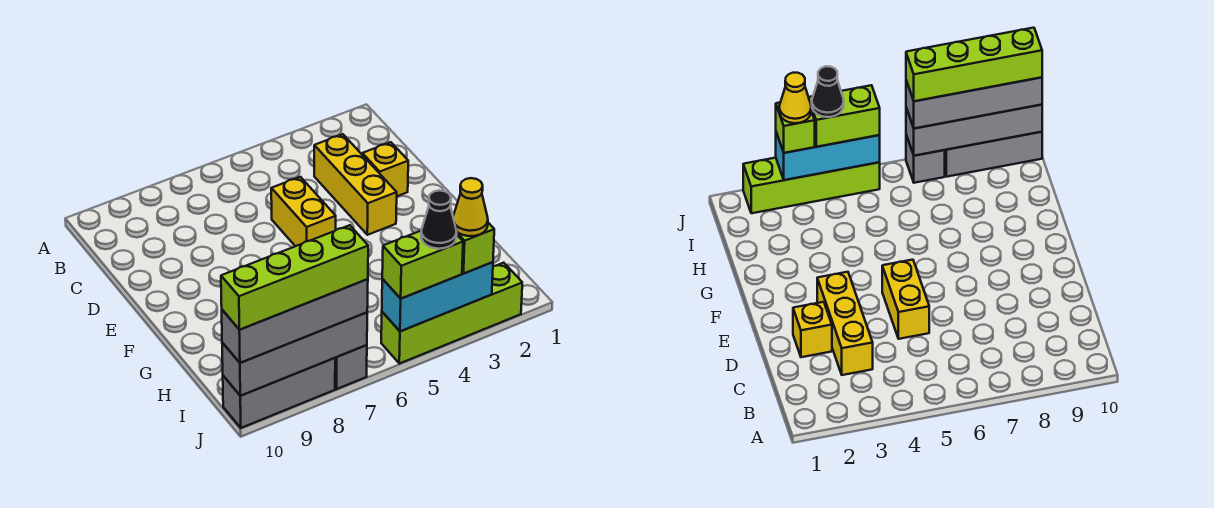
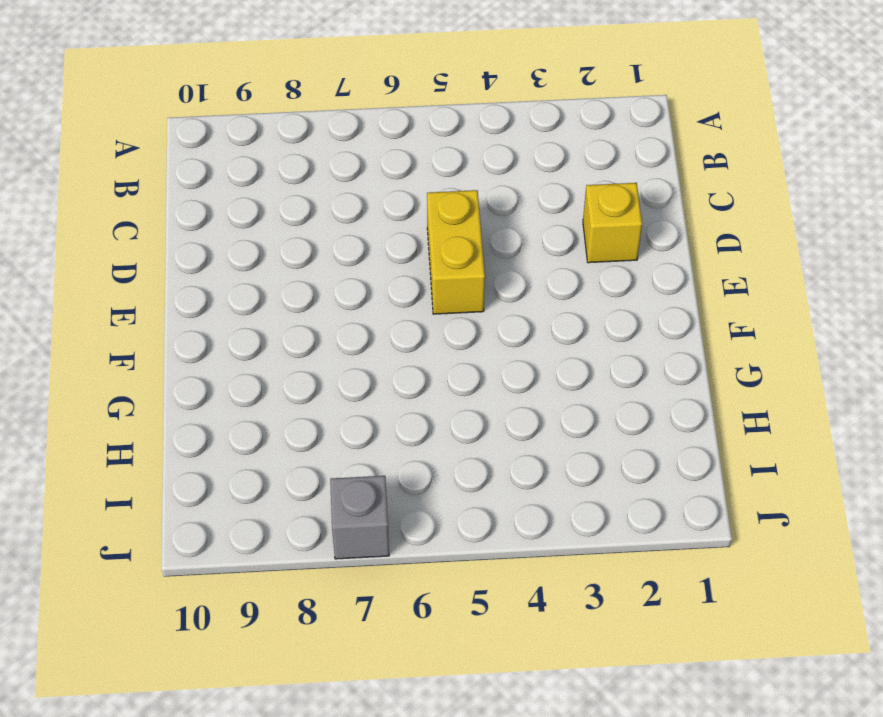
none -> yellow brick C3:E3 level 1
none -> lime brick J2:J5 level 1
none -> grey brick J8:J10 level 1

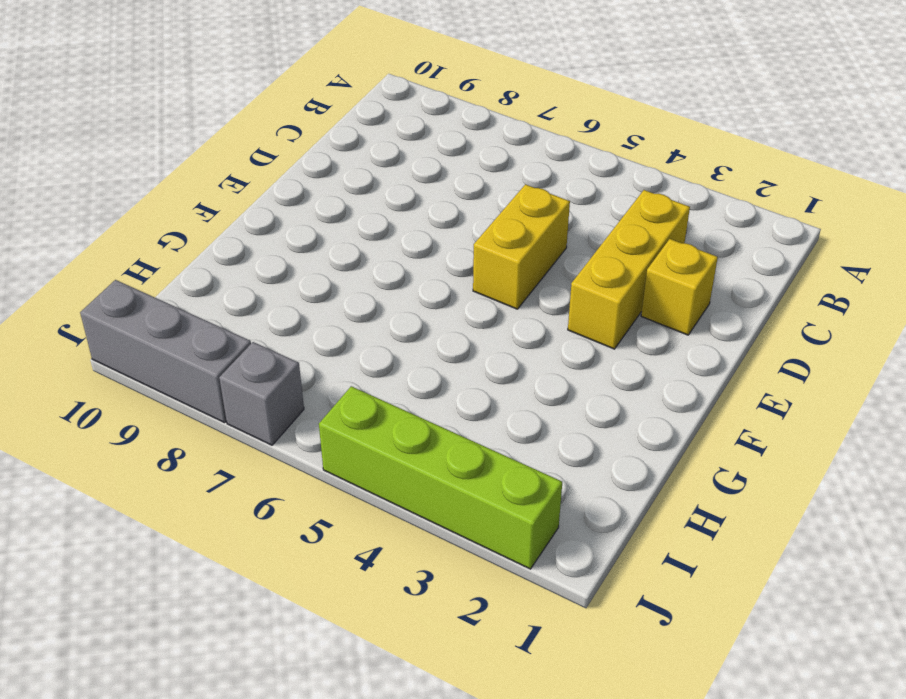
none -> cyan brick J3:J5 level 2
none -> grey brick J7:J10 level 2
none -> lime brick J3 level 3

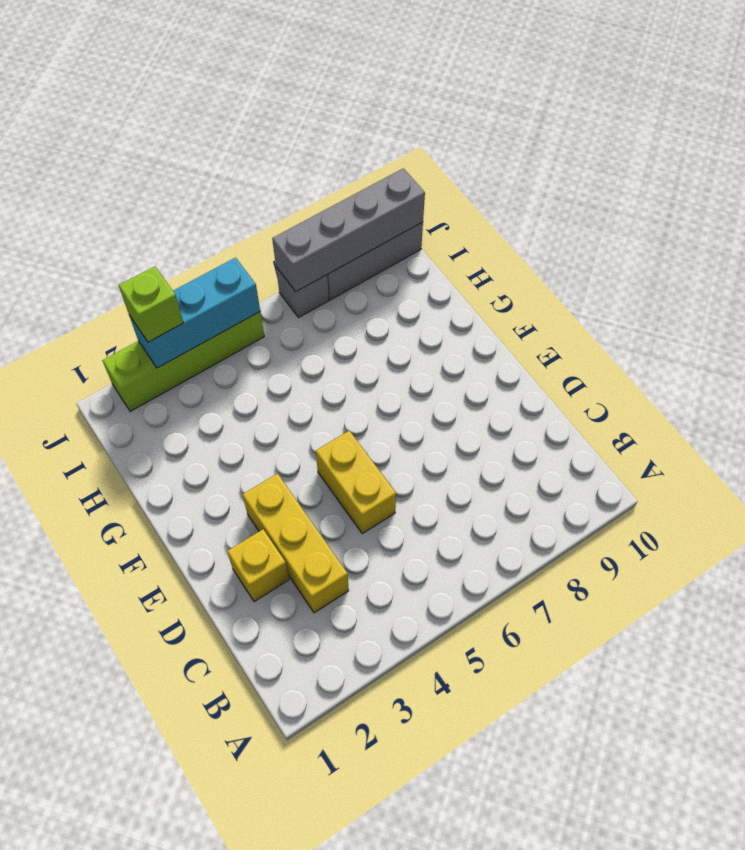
none -> lime brick J4:J5 level 3
none -> grey brick J7:J10 level 3
none -> yellow cone J3 level 4

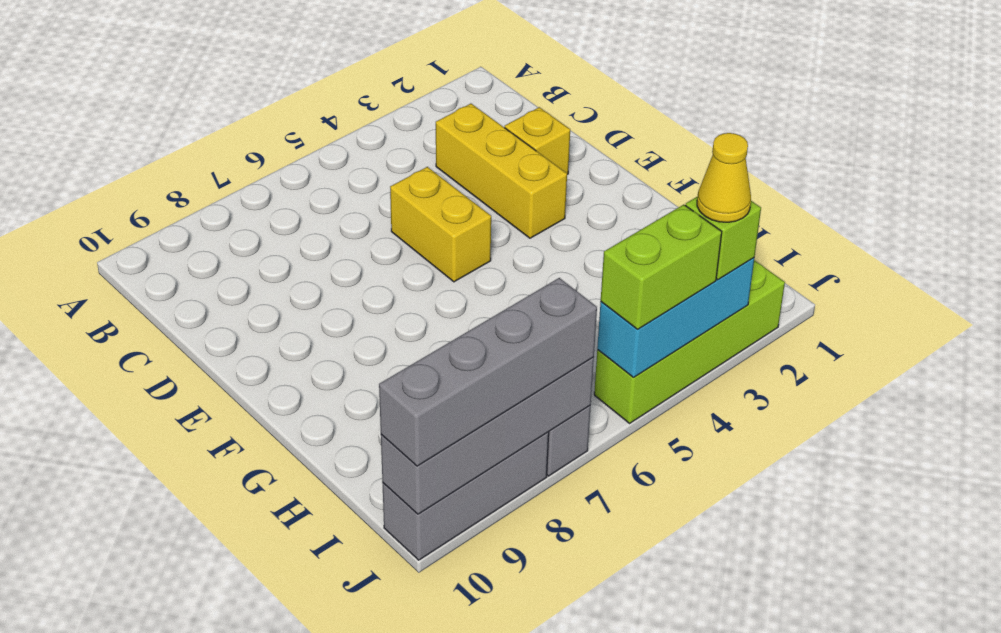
none -> black cone J4 level 4
none -> lime brick J7:J10 level 4

